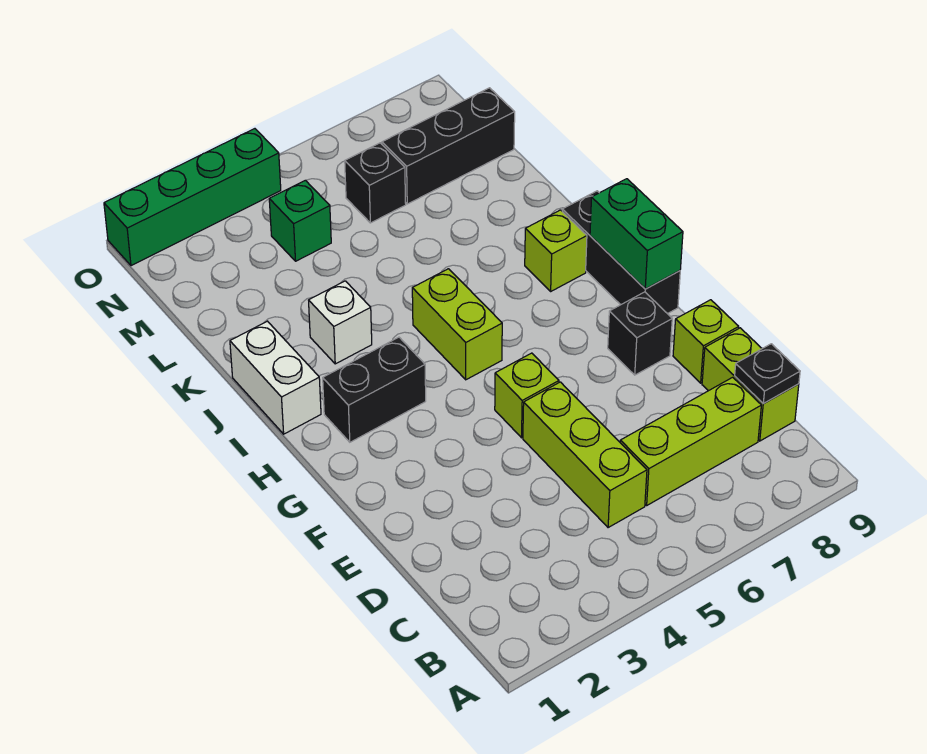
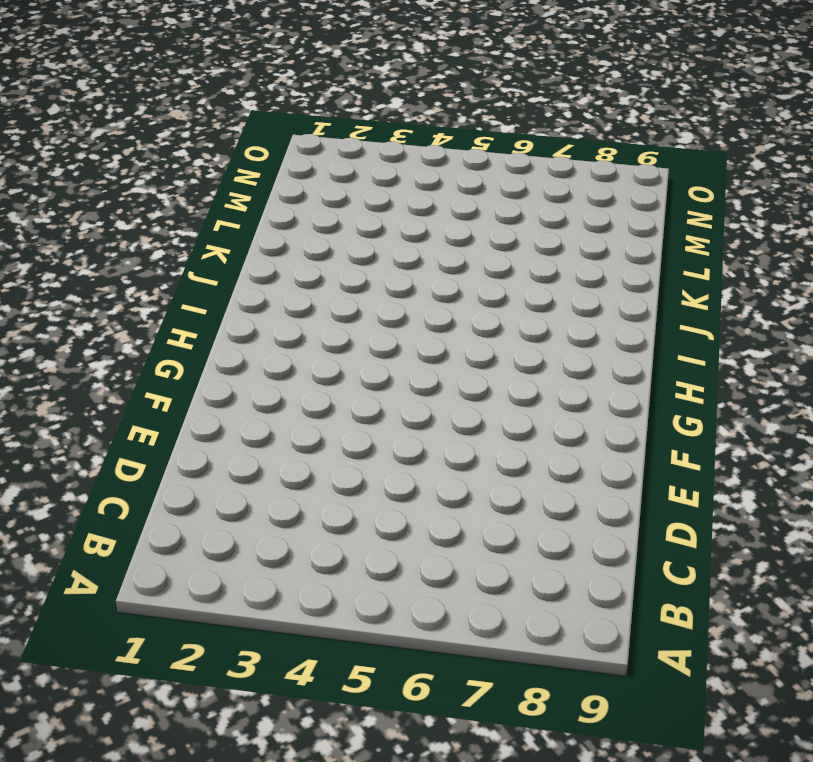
none -> lime brick C5:E5 level 1
none -> lime brick C6:C8 level 1
none -> lime brick C9:D9 level 1

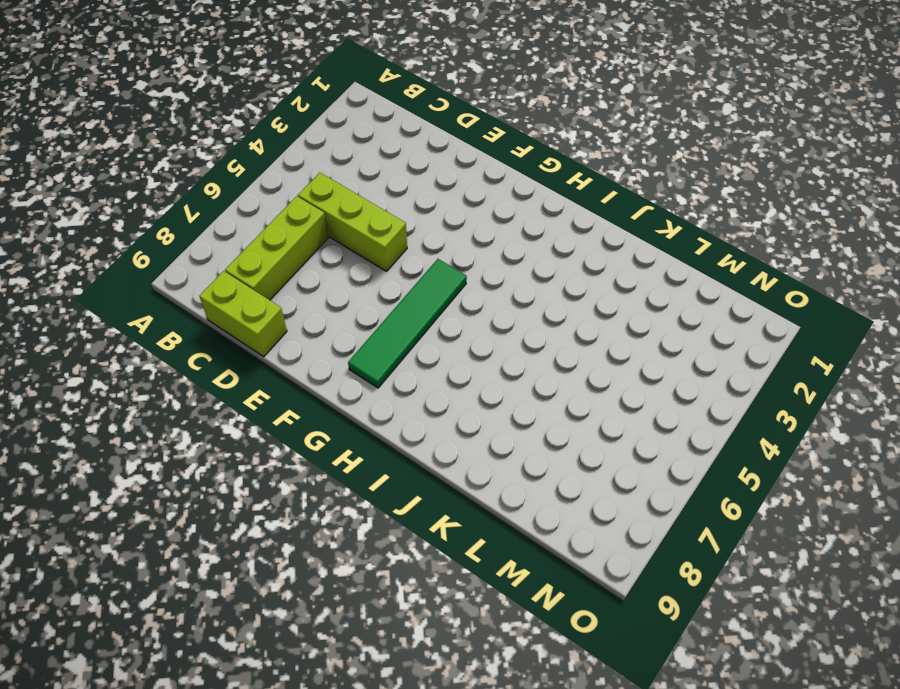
green tile G5:G8 level 1 -> none
none -> lime brick E9 level 1
none -> lime brick F5 level 1
none -> black brick F8 level 1

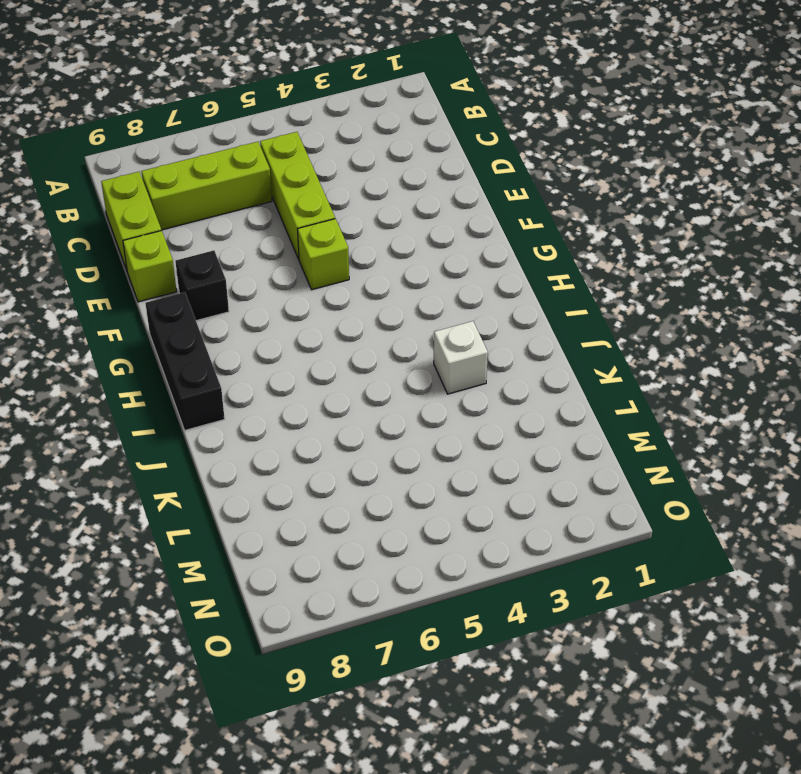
none -> black brick H2:H3 level 1
none -> lime brick H5:I5 level 1
none -> white brick I1:J1 level 1

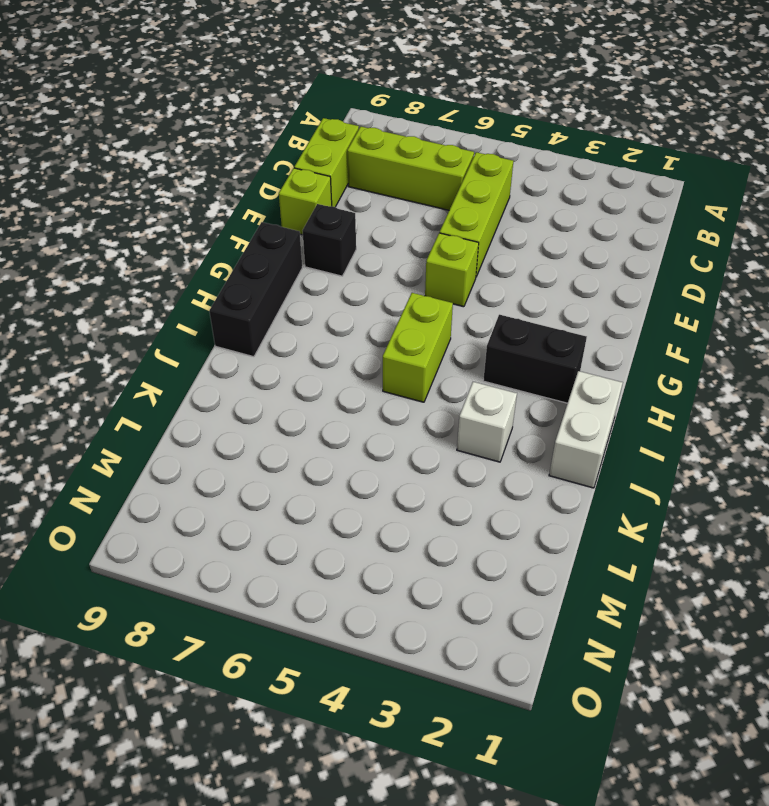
none -> lime brick I8 level 1
none -> green brick M4 level 1
none -> black brick M6 level 1

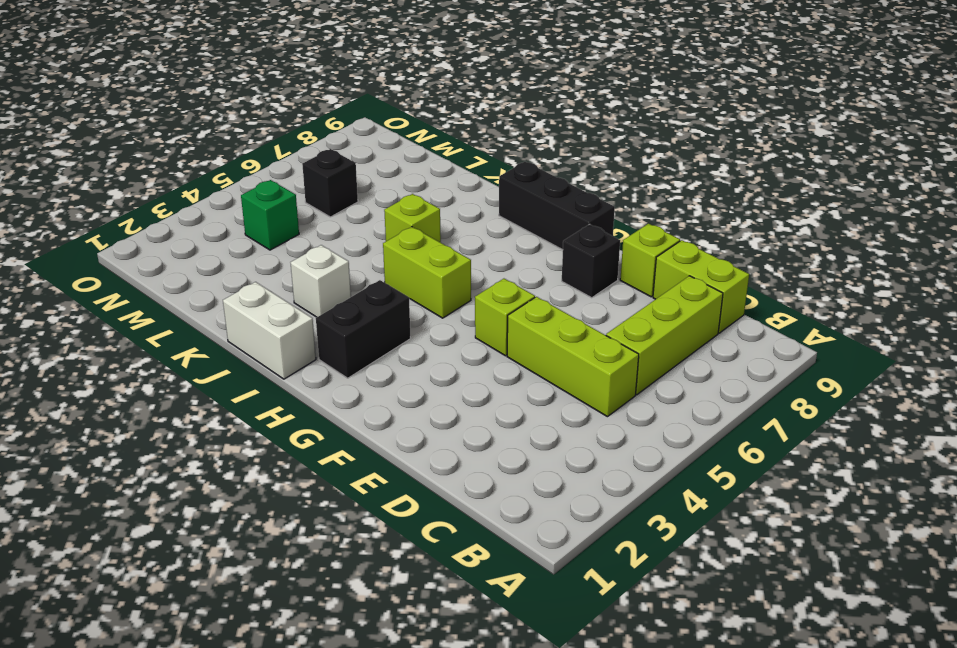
lime brick J6 level 1 -> lime brick I8 level 1
none -> black brick M7:M9 level 1
none -> green brick O1:O4 level 1
none -> black plate C9 level 2

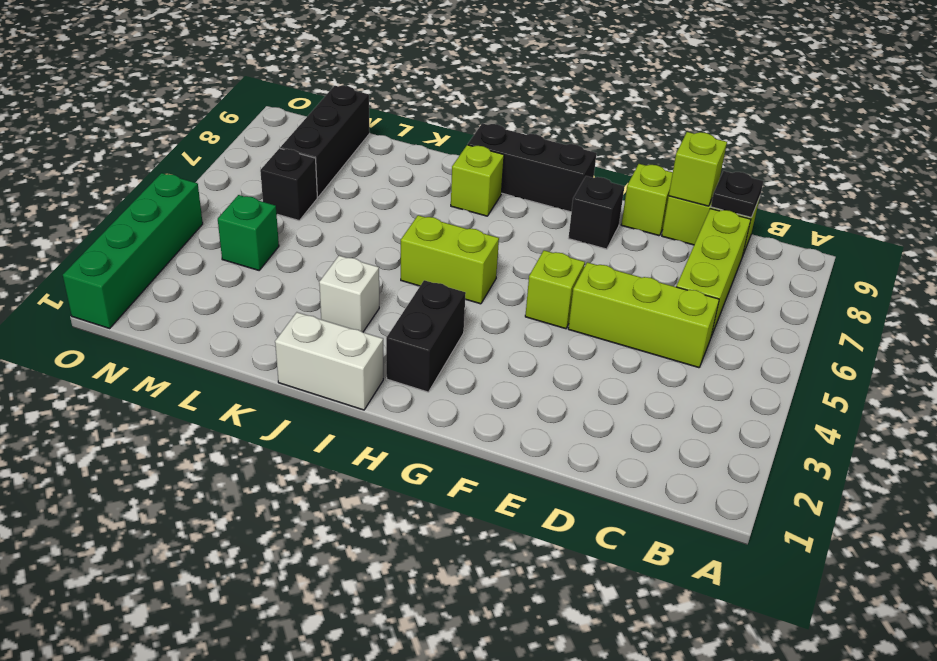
lime brick D9 level 2 -> none
none -> green brick G9:H9 level 2

